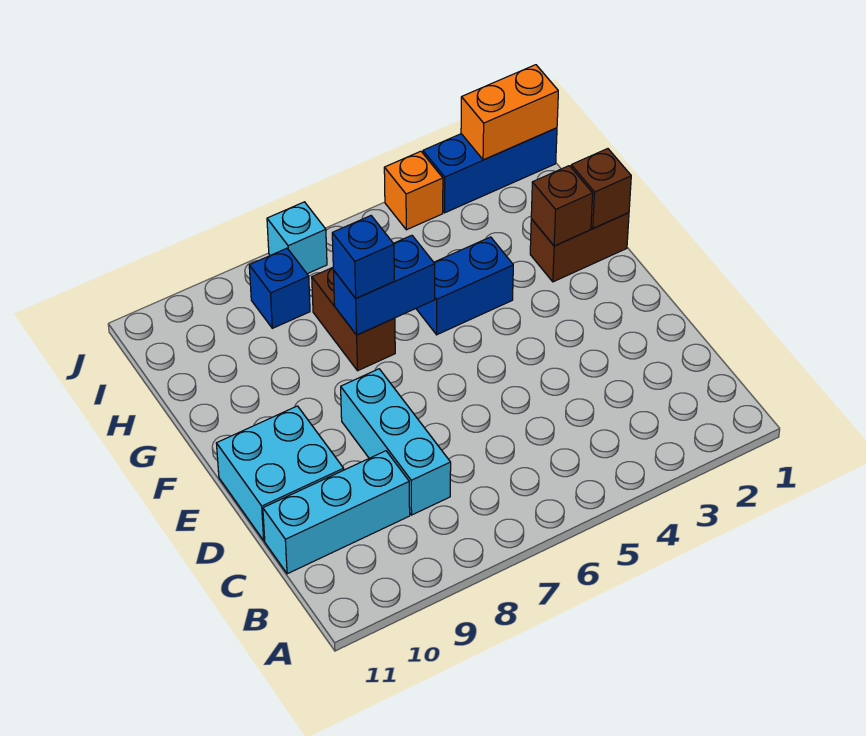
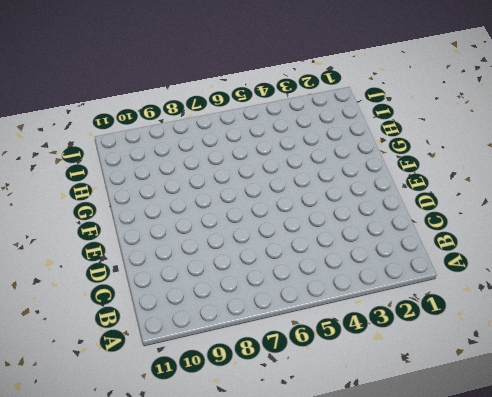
none -> cyan brick C8:E8 level 1
none -> cyan brick C9:C11 level 1
none -> cyan brick D10:E11 level 1

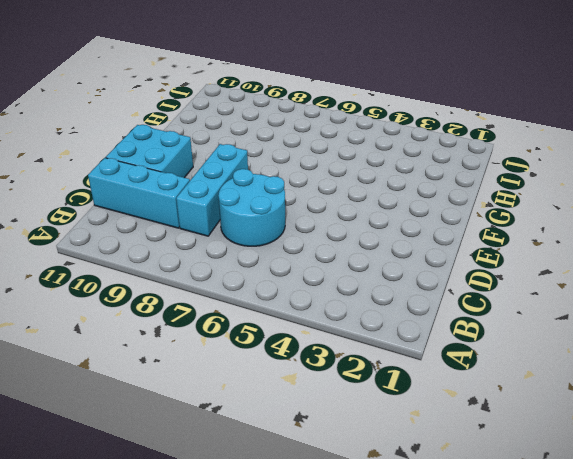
cyan round brick C6:D7 level 1 -> none
none -> brown brick G1:G2 level 1
none -> blue brick G4:G5 level 1
none -> brown brick G7:H7 level 1

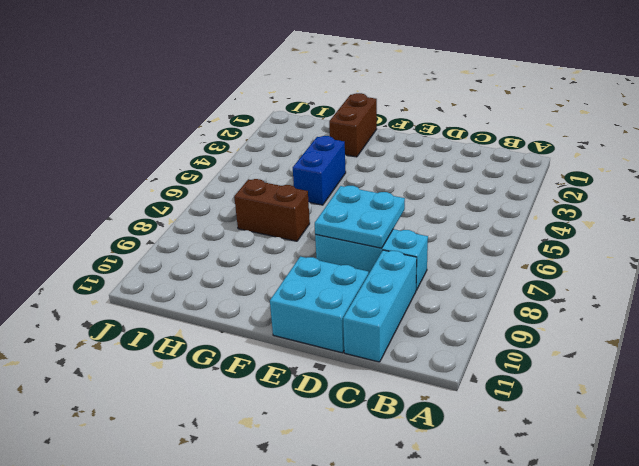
cyan plate D7:E8 level 2 -> none
none -> blue brick I8 level 1
none -> blue brick J1:J3 level 1
none -> orange brick J4 level 1

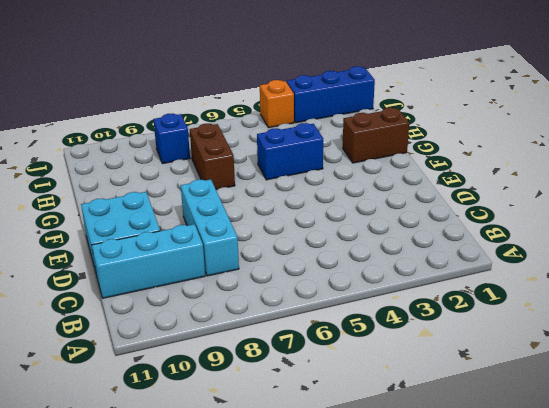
none -> cyan brick J7 level 1
none -> brown brick G1 level 2
none -> brown brick G2 level 2

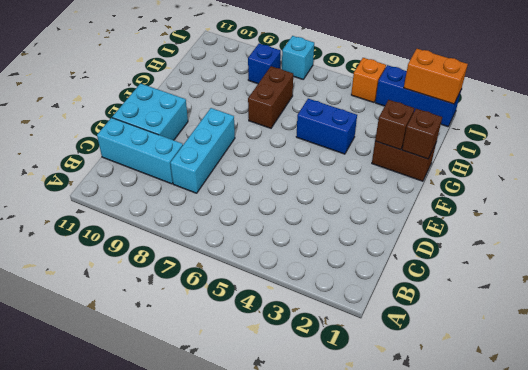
none -> blue brick G6:G7 level 2
none -> blue brick G7 level 3

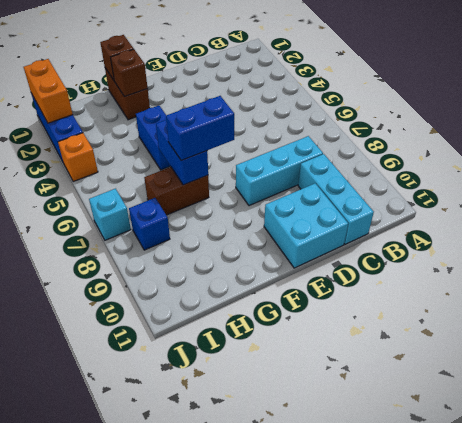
blue brick F7:G7 level 3 -> blue brick G7 level 3

